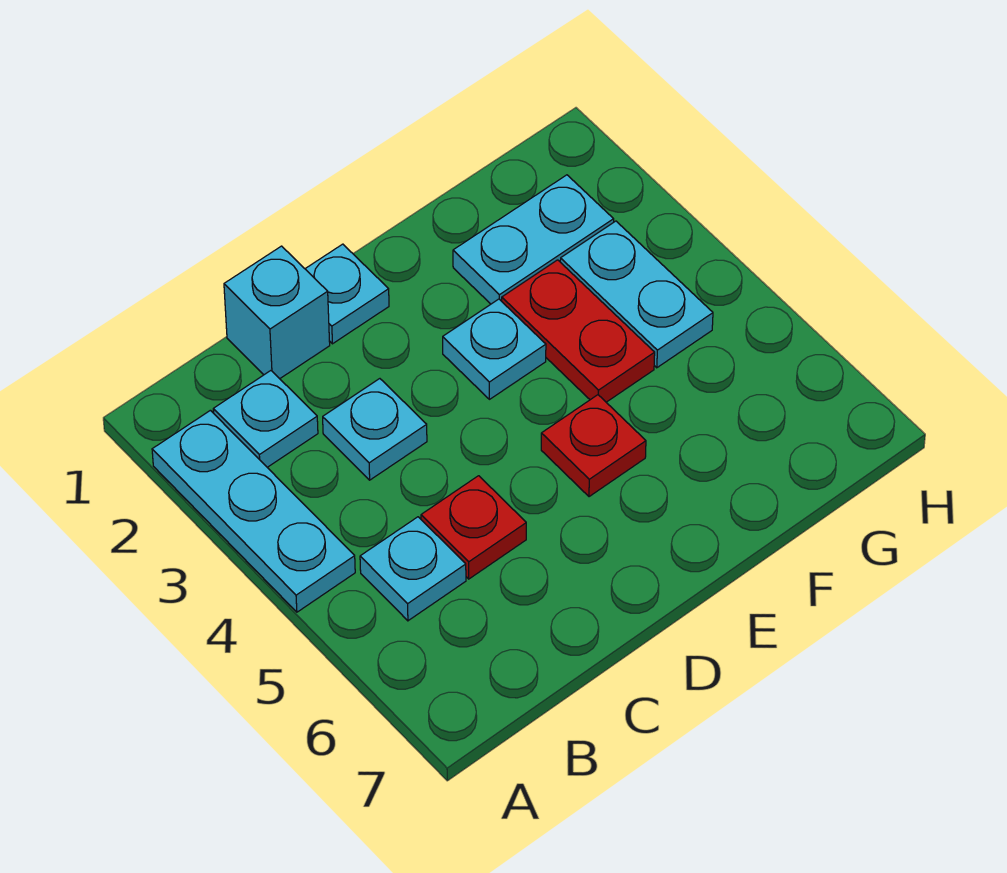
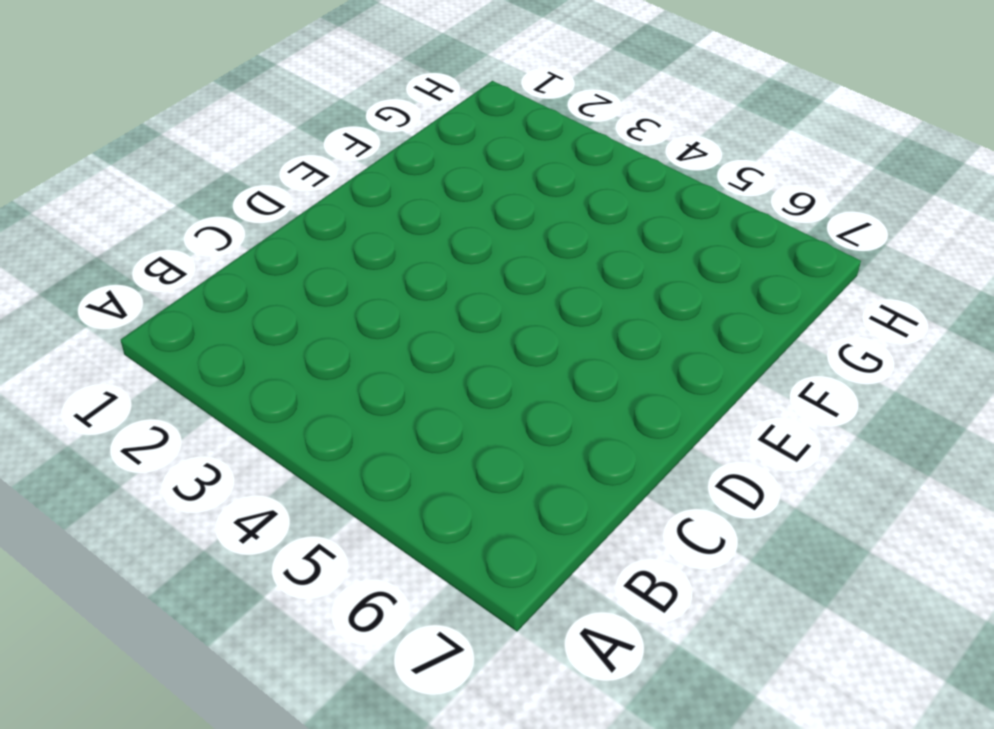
none -> cyan plate A2:A4 level 1
none -> cyan plate B2 level 1
none -> cyan plate B5 level 1

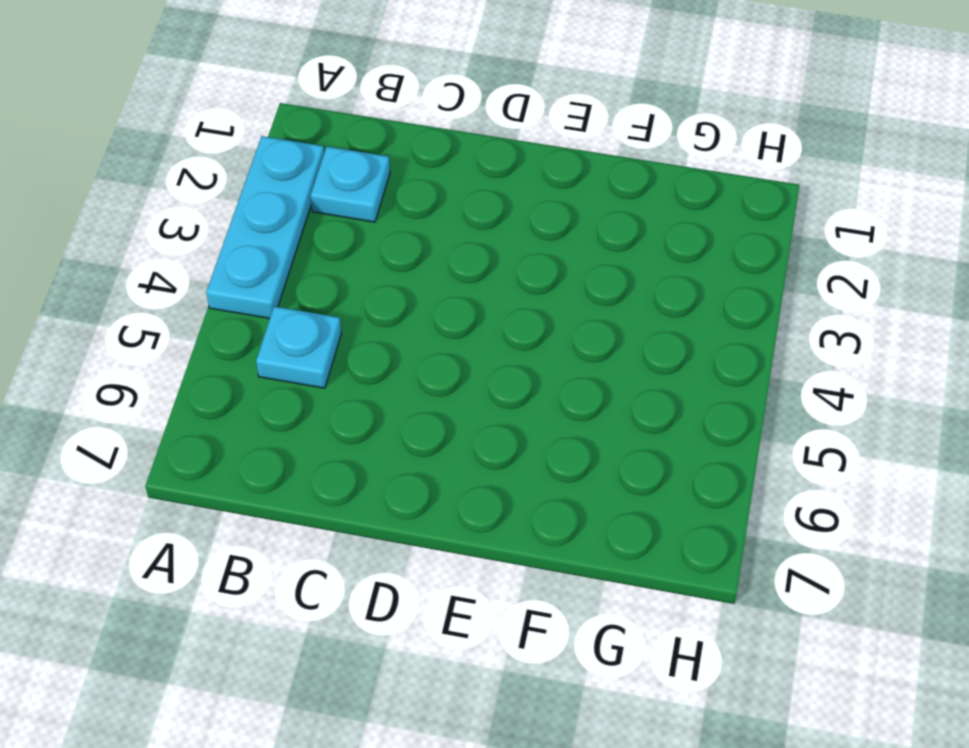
none -> cyan brick C1 level 1
none -> cyan plate C3 level 1
none -> red plate C5 level 1

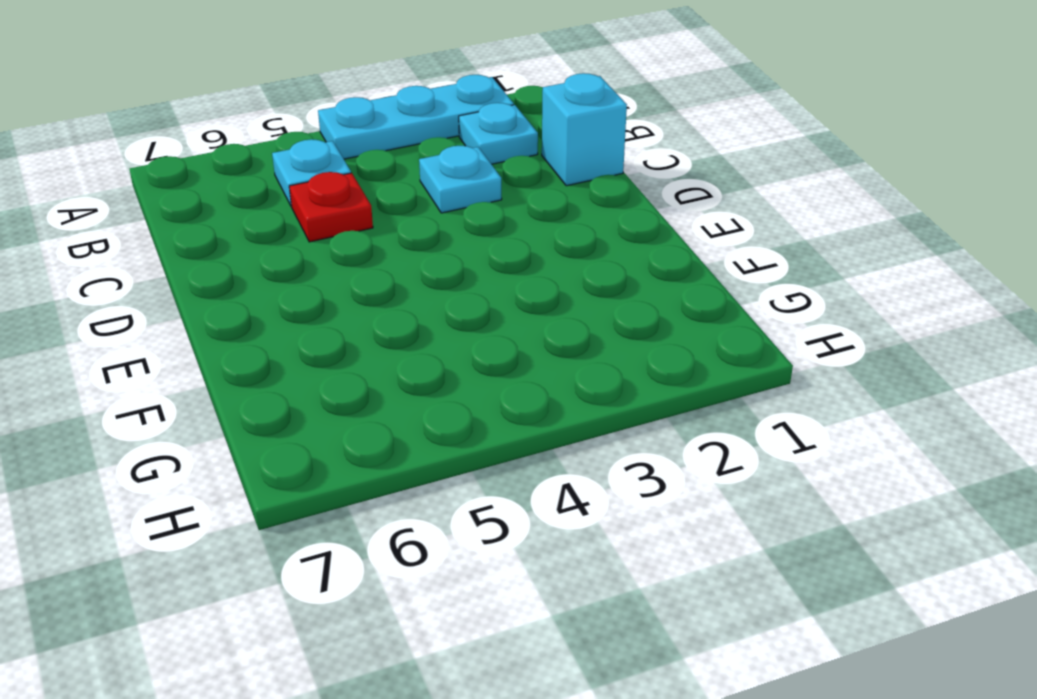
none -> cyan plate D1 level 1
none -> cyan plate E3 level 1
none -> red plate E5 level 1

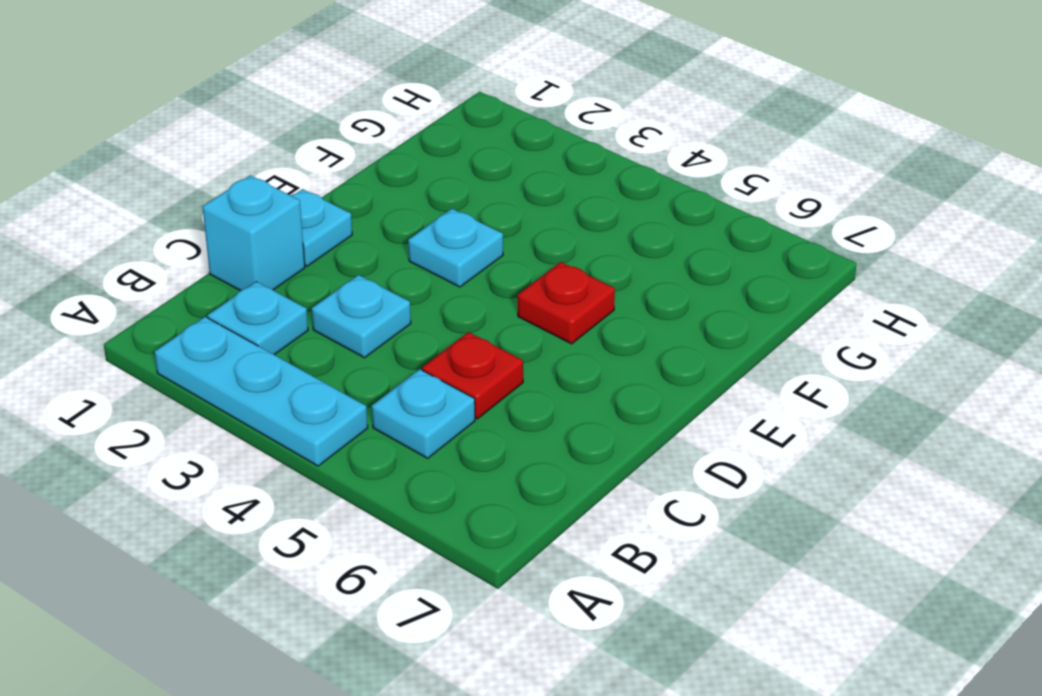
none -> cyan plate F2:G2 level 1
none -> red plate F3:F4 level 1
none -> cyan plate G3:G4 level 1

